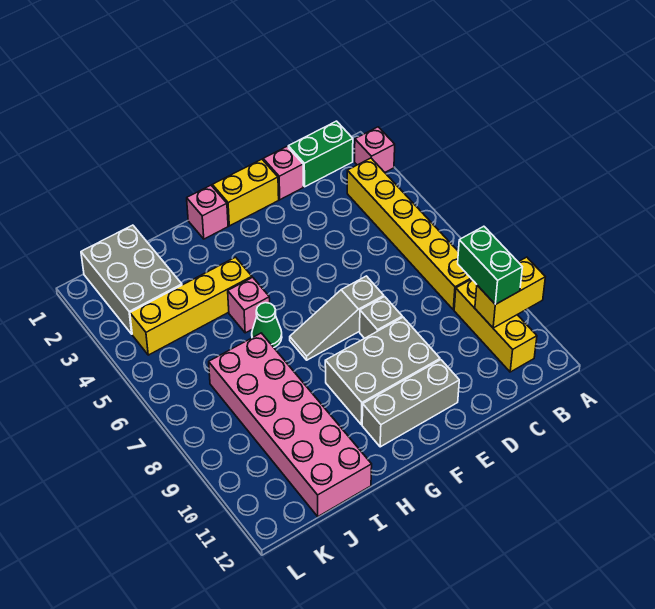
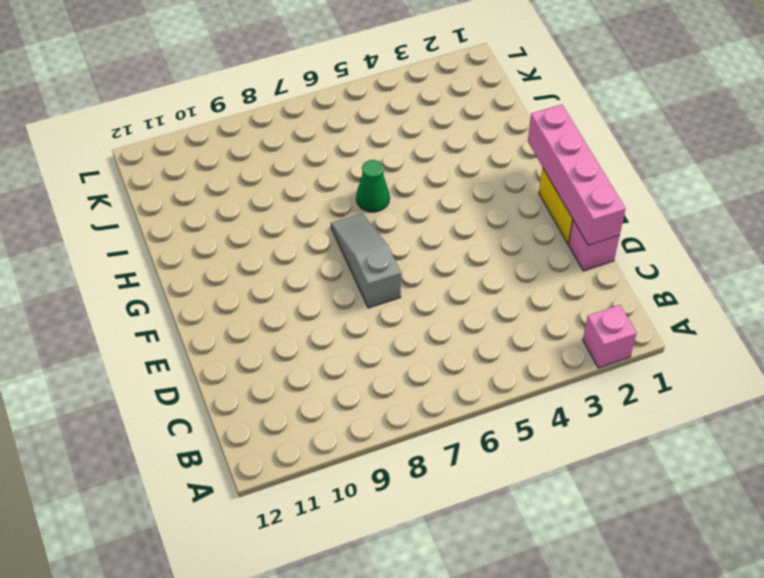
pink brick D1:G1 level 2 -> none
none -> green brick B1:C1 level 1
none -> yellow brick B3:B8 level 1
none -> yellow brick B9:B11 level 1

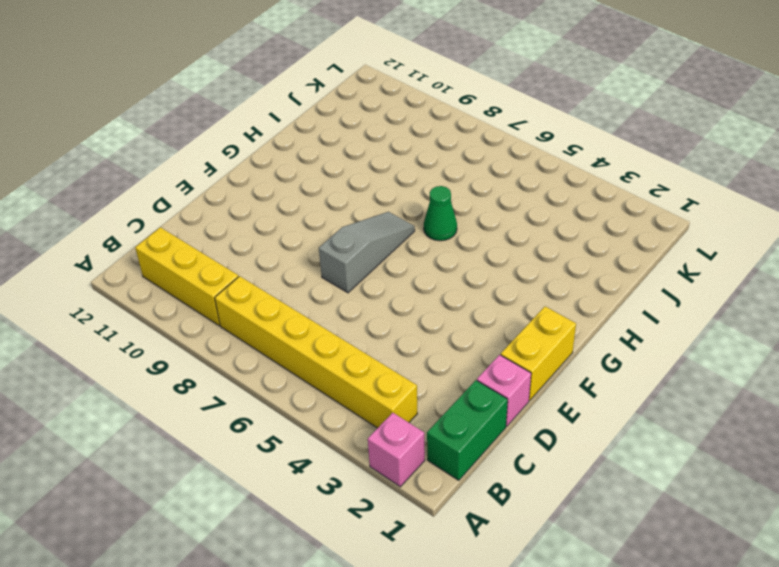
none -> grey brick E8 level 1
none -> grey brick E9:G10 level 1
none -> grey brick E11:G11 level 1

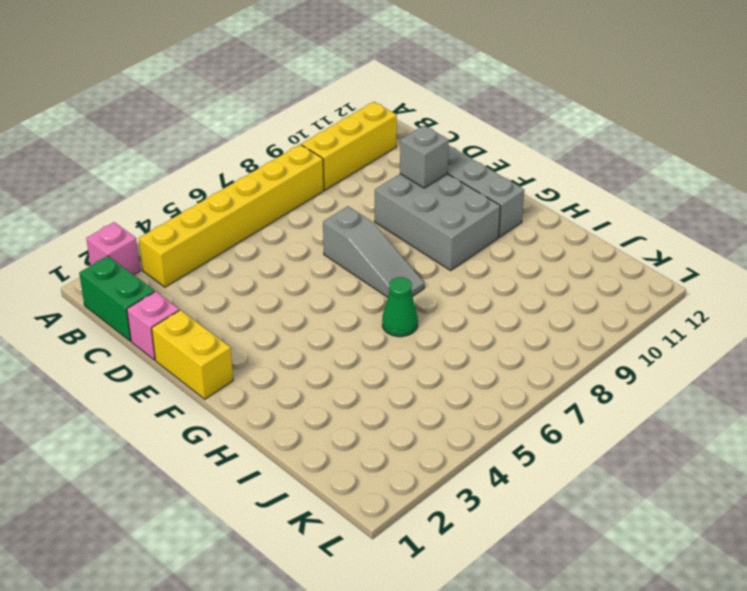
grey brick E10 level 2 -> grey brick E8 level 1
none -> pink brick G1 level 1
none -> yellow brick H4:K4 level 1
none -> pink brick H5 level 1

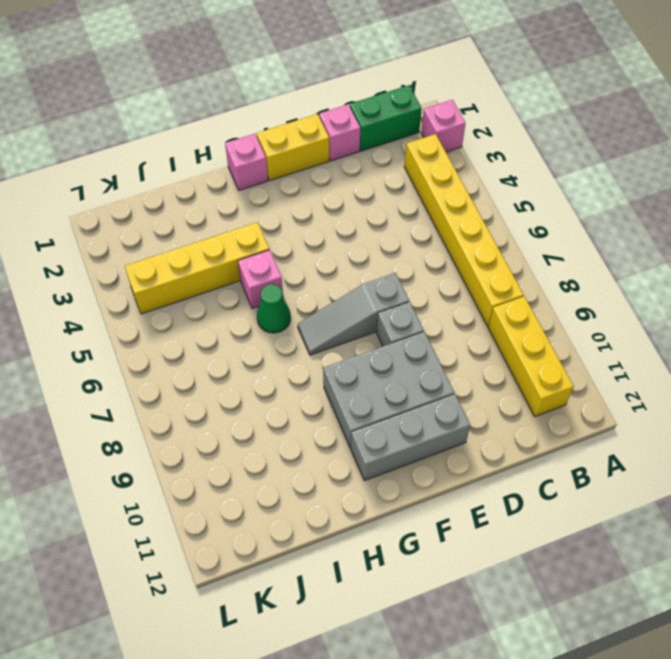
none -> pink brick I7:J12 level 1
none -> grey brick J1:K3 level 1
none -> yellow brick A10:B10 level 2

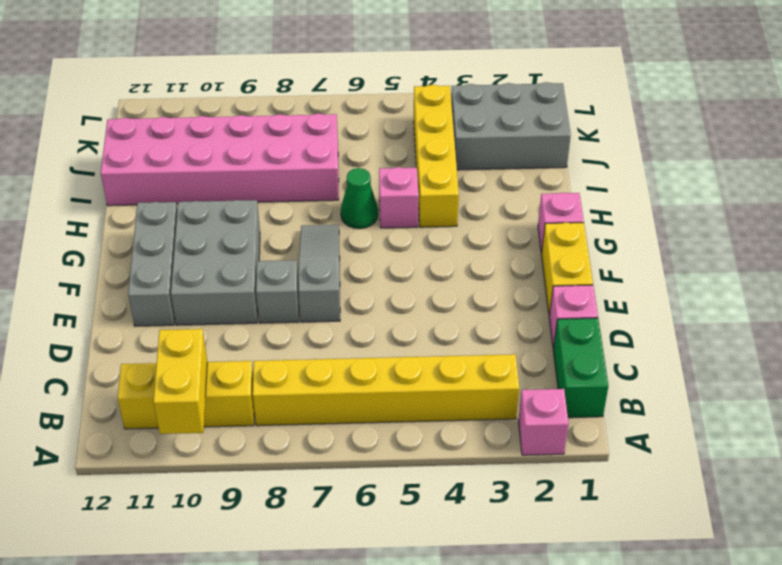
none -> green brick B9:B10 level 3

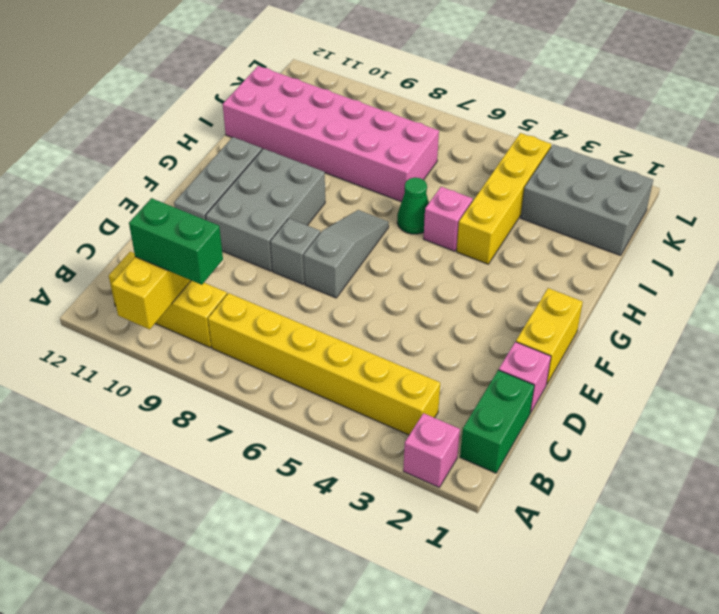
none -> pink brick G1 level 1

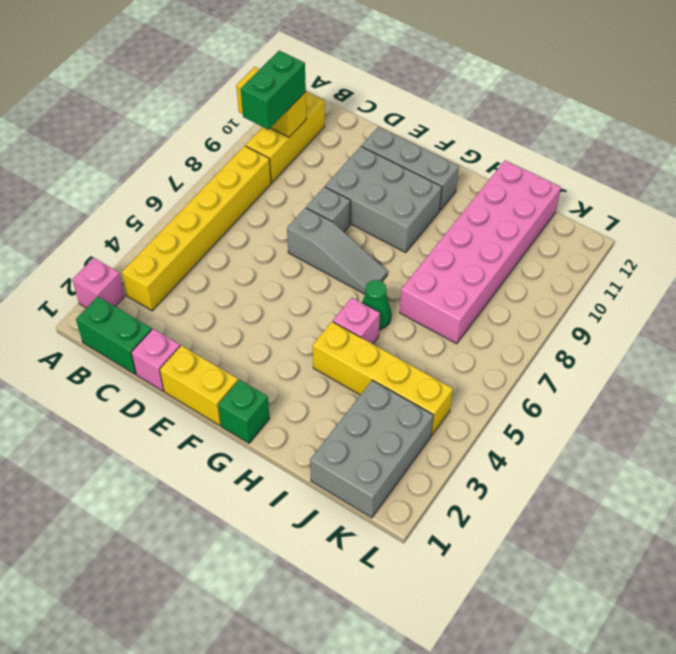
green brick G1 level 1 -> pink brick G1 level 1

